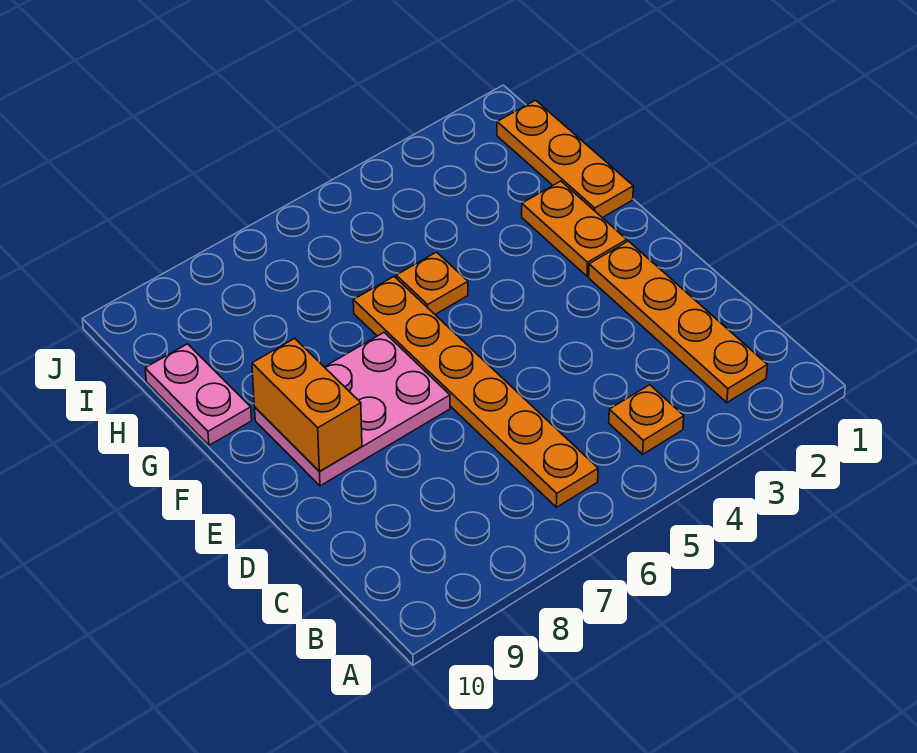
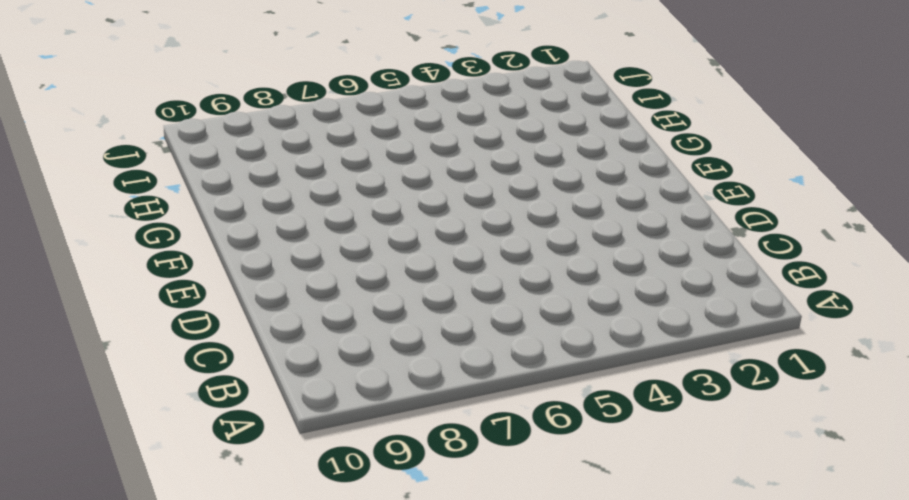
none -> orange plate B2:E2 level 1
none -> orange plate B4 level 1

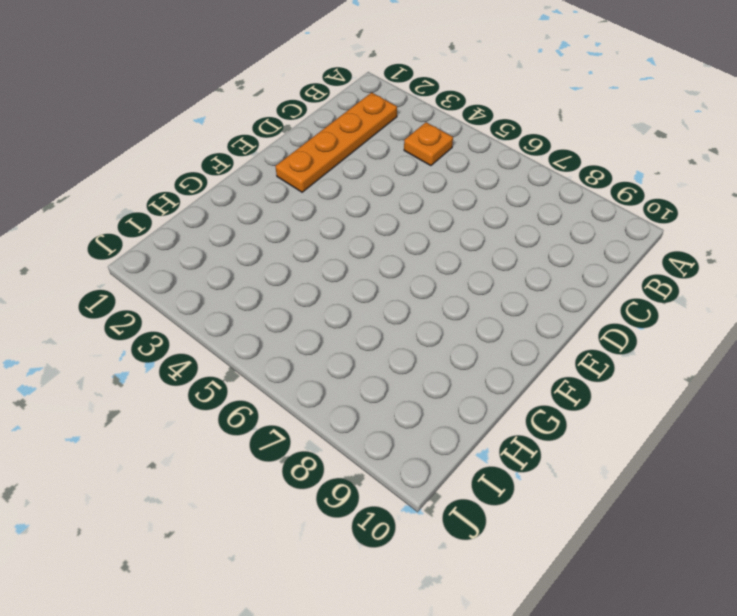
none -> orange plate B6:G6 level 1
none -> pink plate E7:F9 level 1

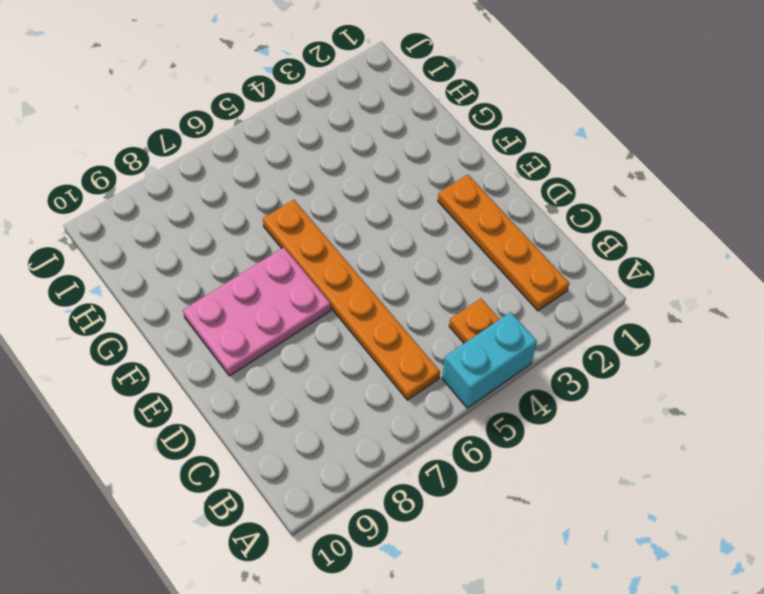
cyan brick A4:A5 level 1 -> none
none -> orange plate F2:G2 level 1
none -> orange plate G1:I1 level 1

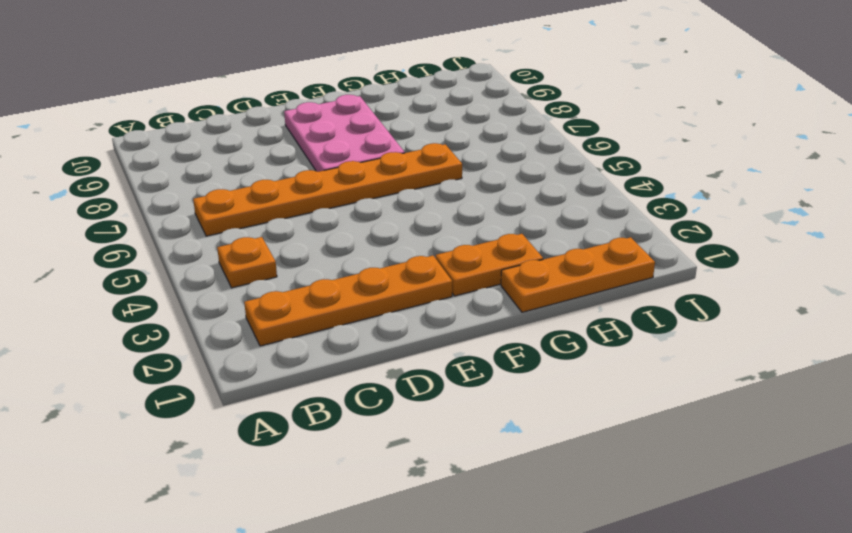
none -> orange plate G5 level 1
none -> pink plate G10:H10 level 1

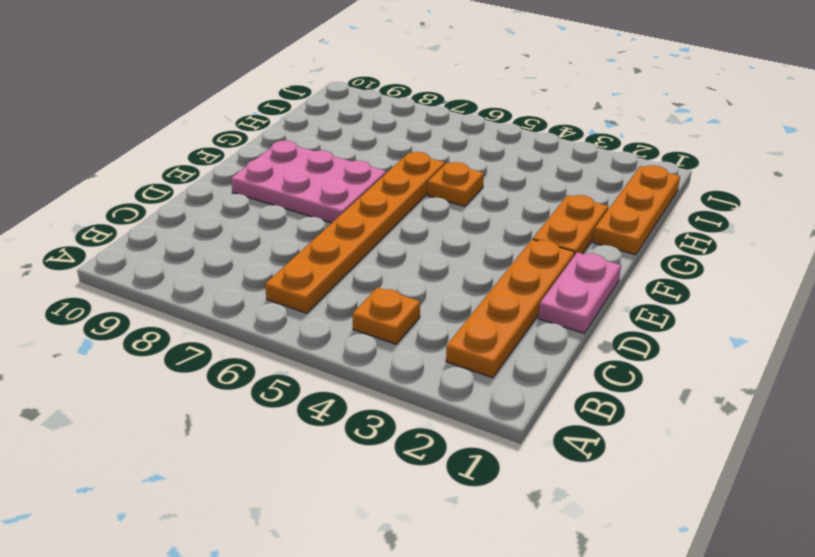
pink plate D1:E1 level 1 -> pink plate G10:H10 level 1
none -> orange brick E9:F9 level 2

